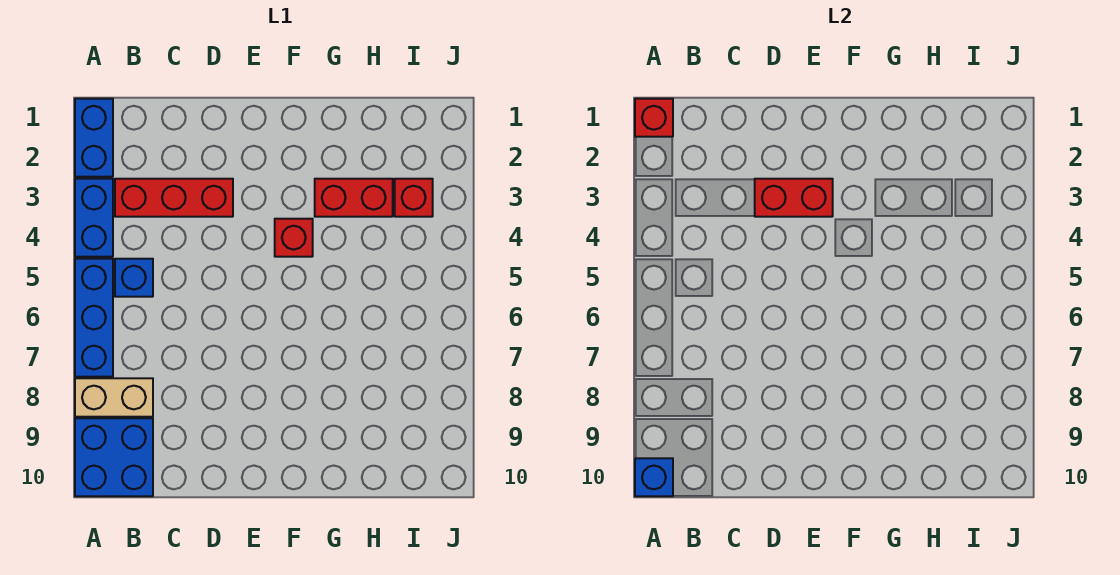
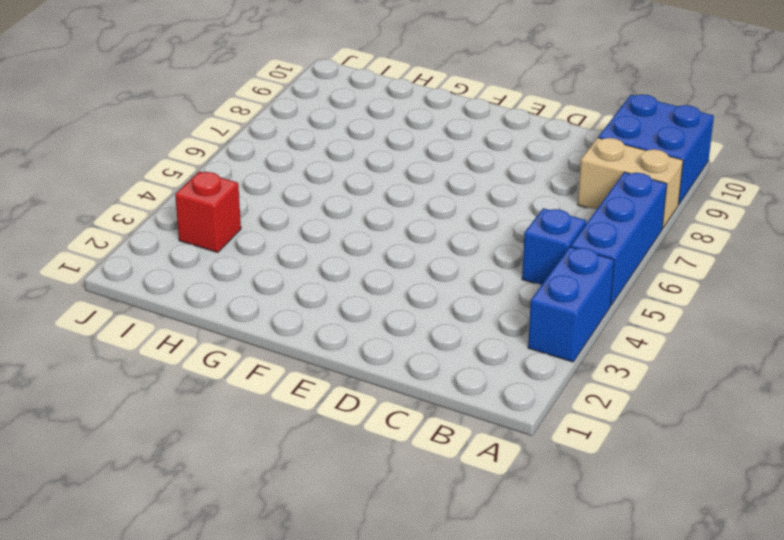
none -> blue brick A1:A2 level 1
none -> red brick B3:D3 level 1
none -> red brick F4 level 1

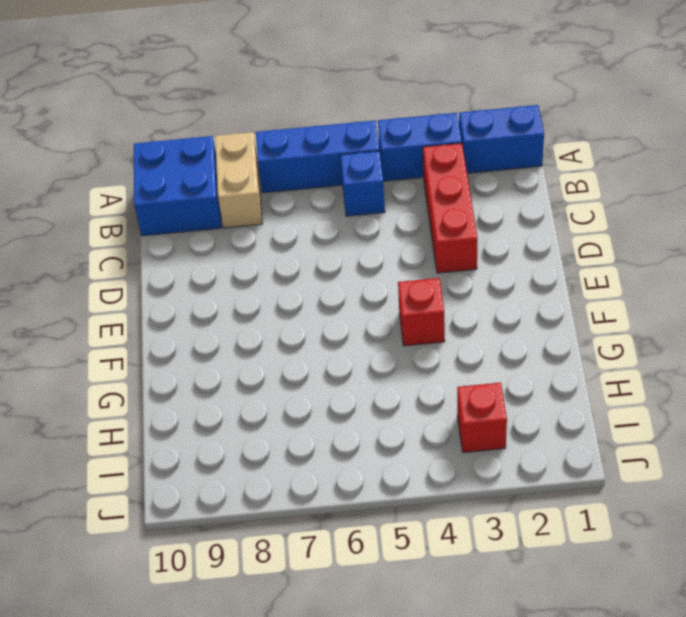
none -> red brick G3:H3 level 1
none -> red brick A1 level 2
none -> blue brick A10 level 2

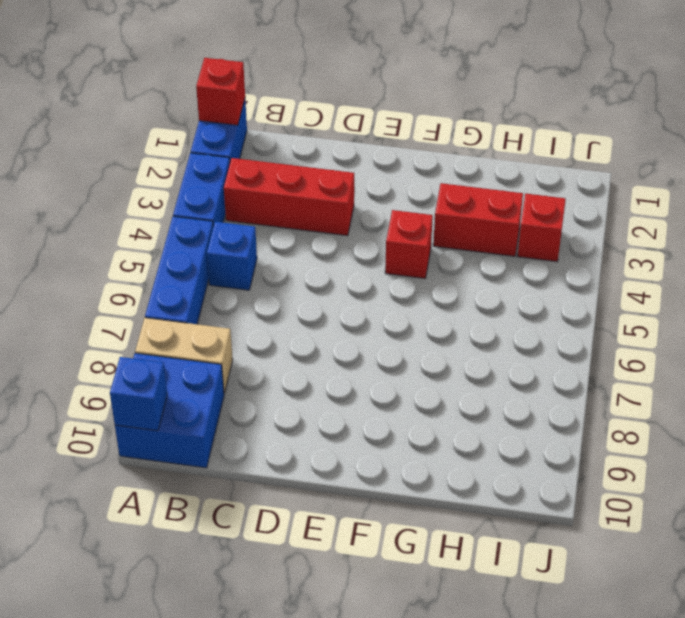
none -> red brick D3:E3 level 2

